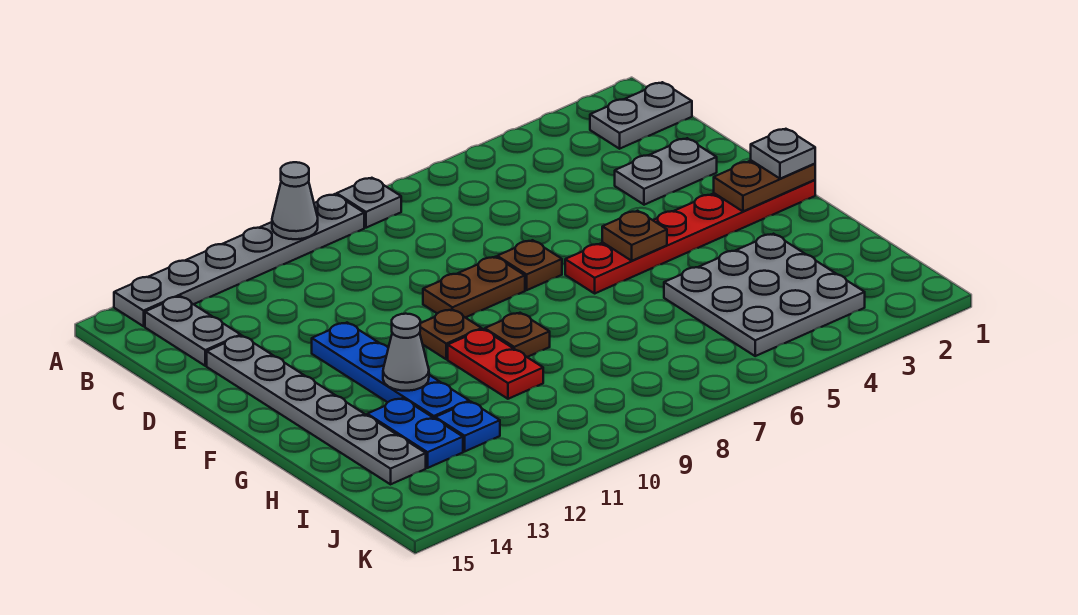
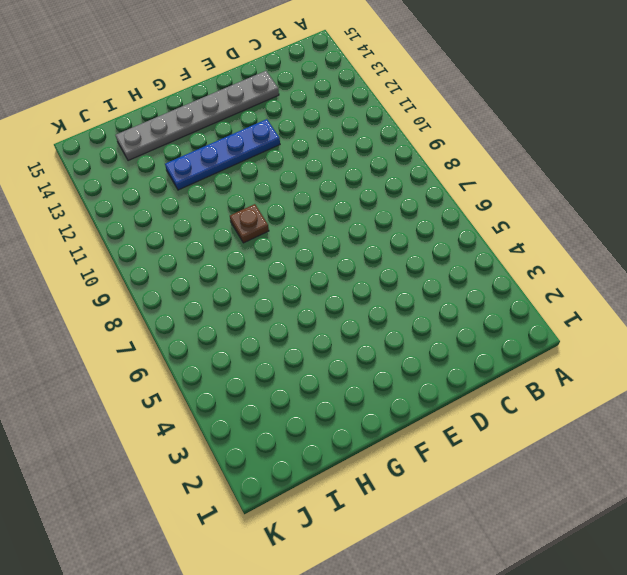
none -> grey plate A8 level 1
none -> grey plate A9:A14 level 1
none -> grey plate B1:B2 level 1

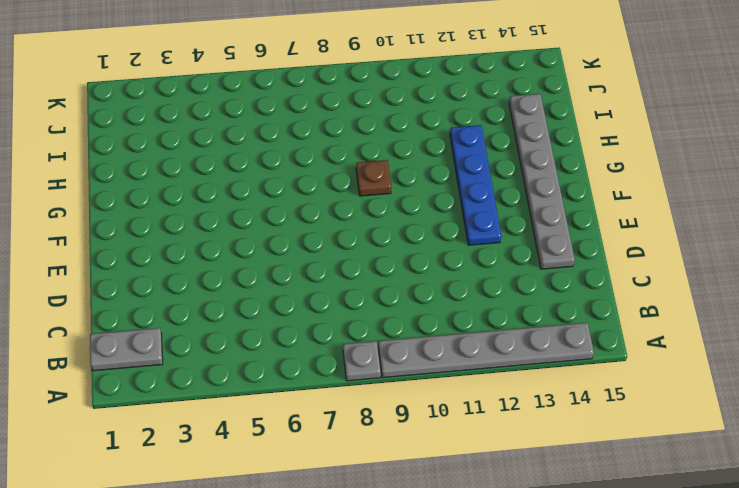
none -> grey plate B14:C14 level 1
none -> grey plate D2:D3 level 1
none -> brown plate E7 level 1

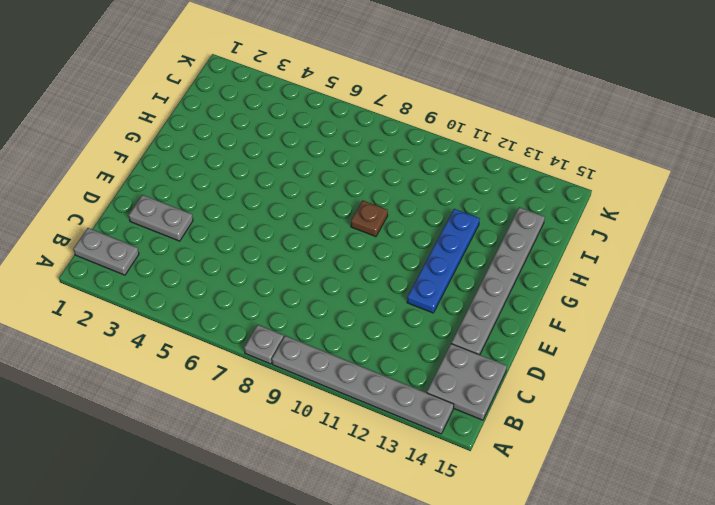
grey plate B14:C15 level 1 -> grey plate B14:C14 level 1
none -> brown plate E7 level 1
none -> brown plate E8:E9 level 1
none -> red plate F1:F6 level 1

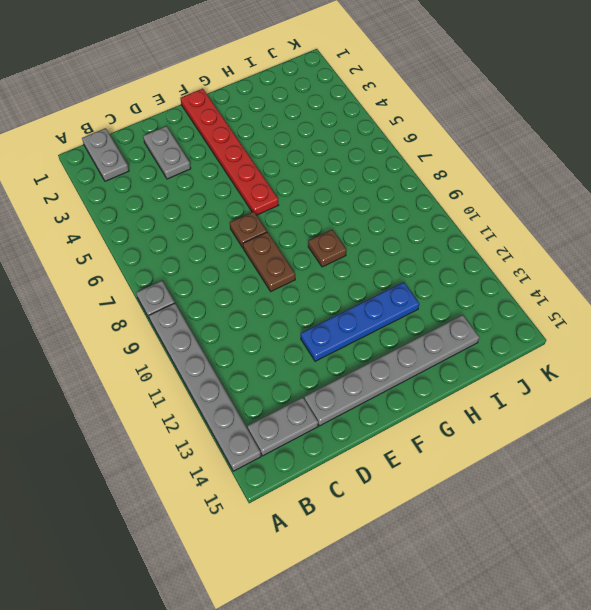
none -> brown plate F10 level 1
none -> red plate G10:H10 level 1
none -> grey plate H3:J5 level 1

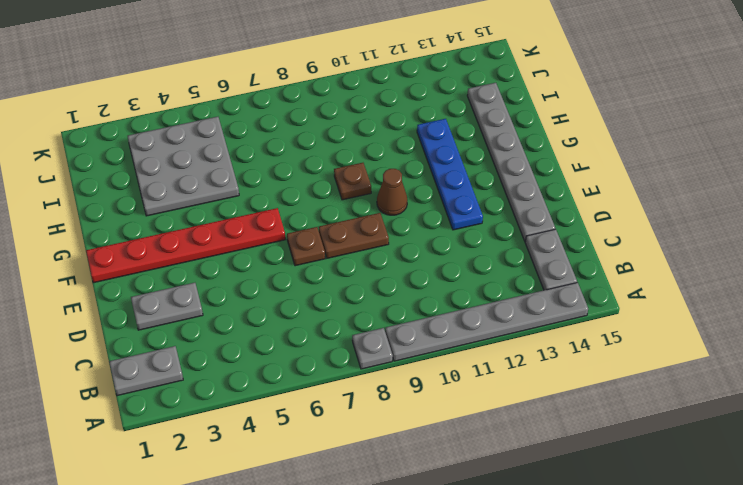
brown cone F10 level 1 -> brown plate F10 level 1
none -> red plate G10:H10 level 1
none -> blue plate H13:I13 level 1
none -> blue plate I12 level 1

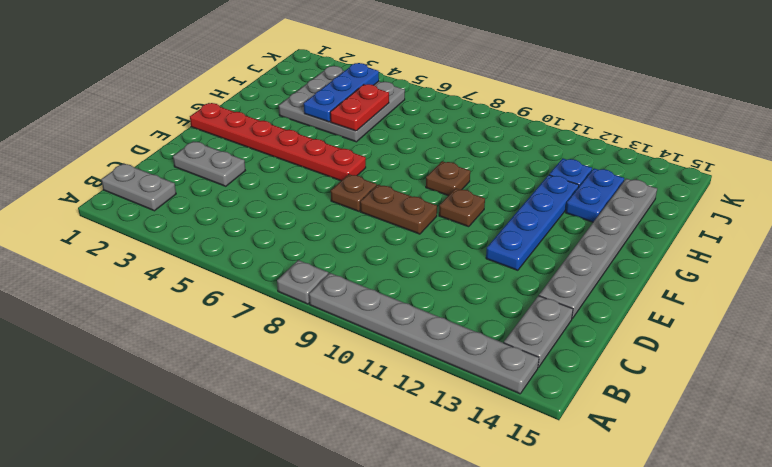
blue plate H4:J4 level 2 -> none
red plate H5:I5 level 2 -> red plate G10:H10 level 1
none -> grey cone A10 level 2
none -> brown plate F1:F2 level 2
none -> brown plate F5 level 2

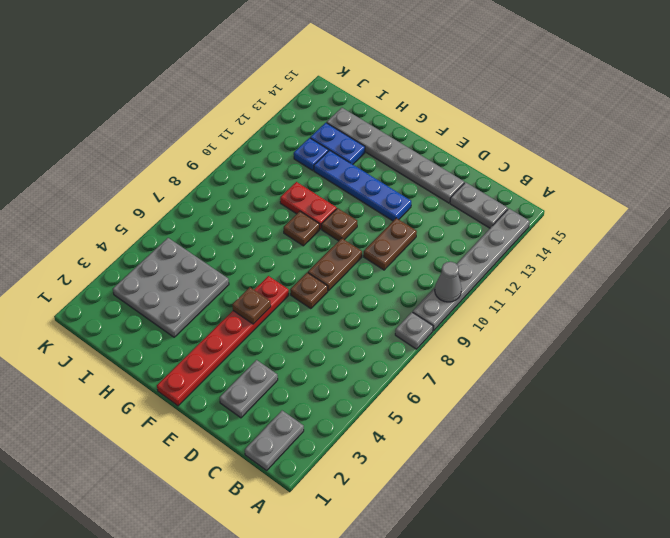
brown plate D10:D11 level 1 -> brown plate F1:F2 level 2
none -> grey cone G12 level 2
none -> grey plate F1 level 3

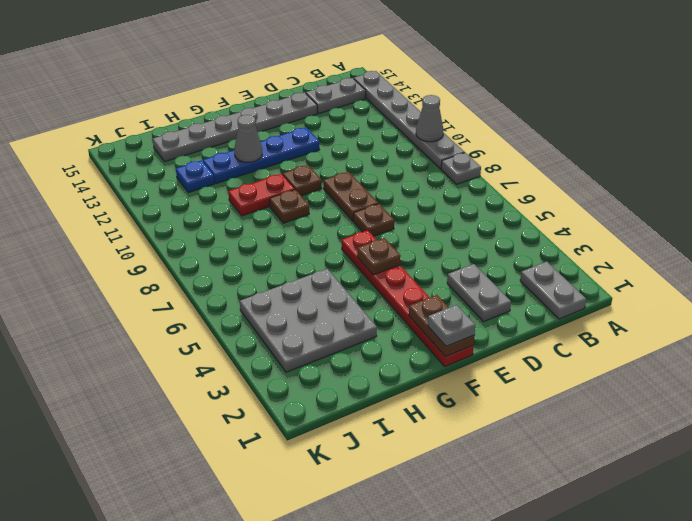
none -> blue plate H13:I13 level 1

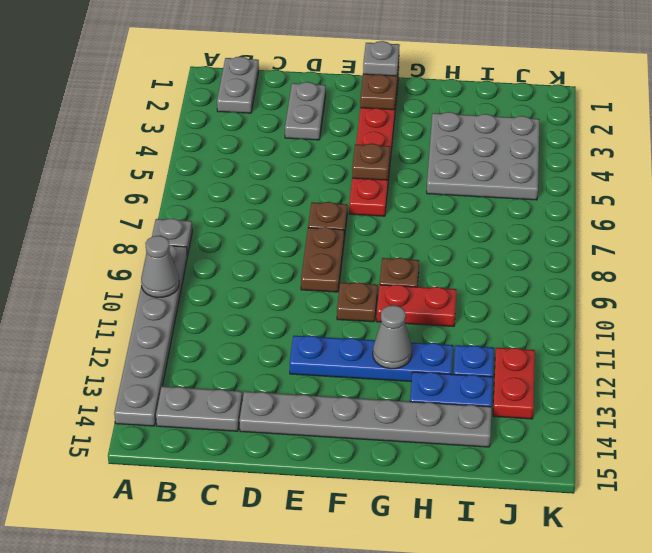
red plate J12:J13 level 1 -> none

